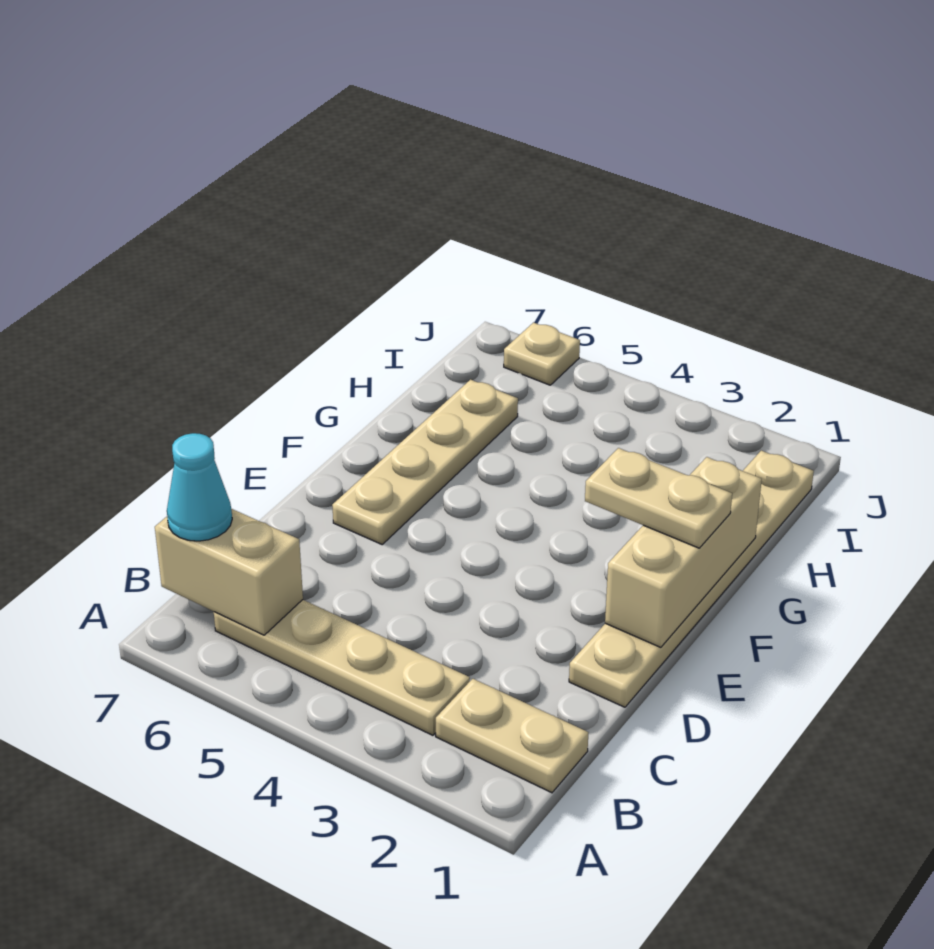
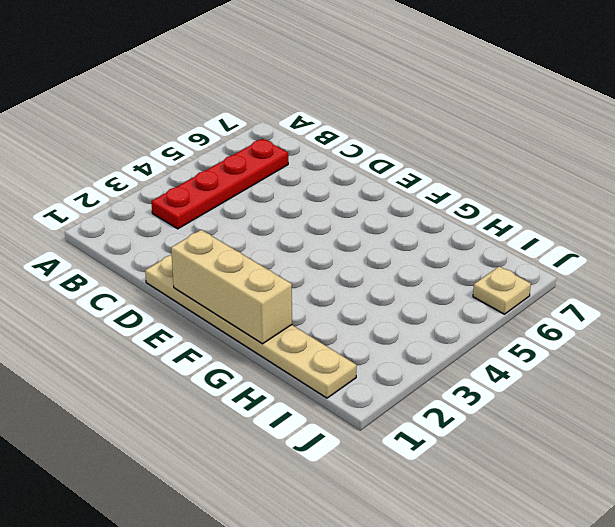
red plate B3:B6 level 1 -> tan plate B3:B6 level 1
none -> tan plate B1:B2 level 1
none -> tan plate E6:H6 level 1

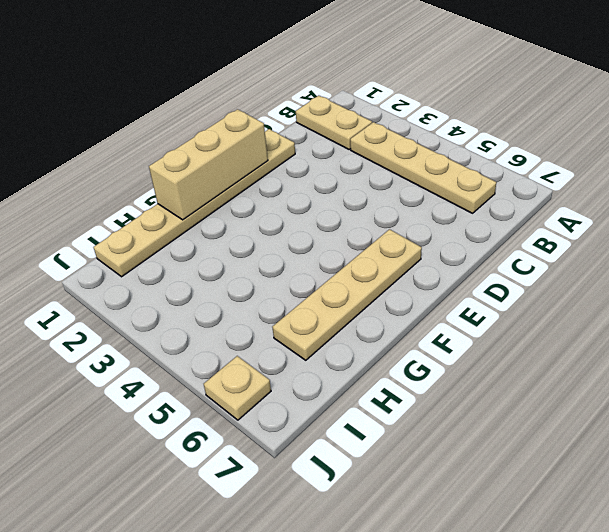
none -> tan brick B6:B7 level 2
none -> cyan cone B7 level 3

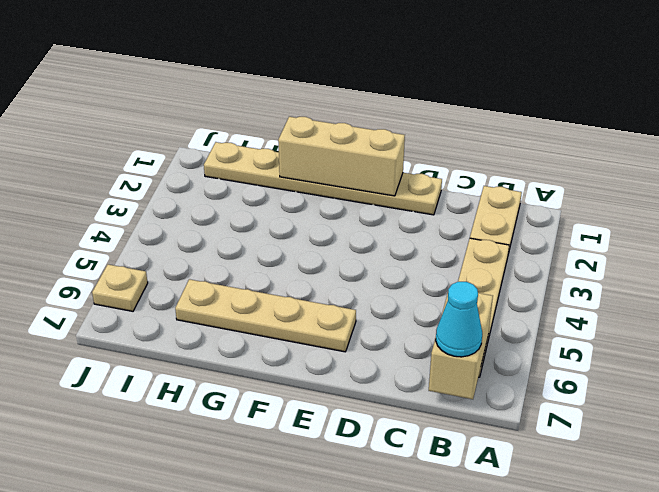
none -> tan plate F1:F2 level 3

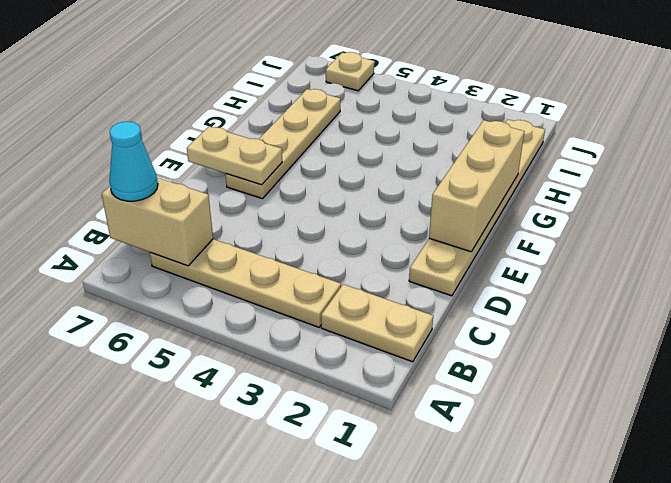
tan plate E6:E7 level 2 -> tan plate F1:F2 level 3

